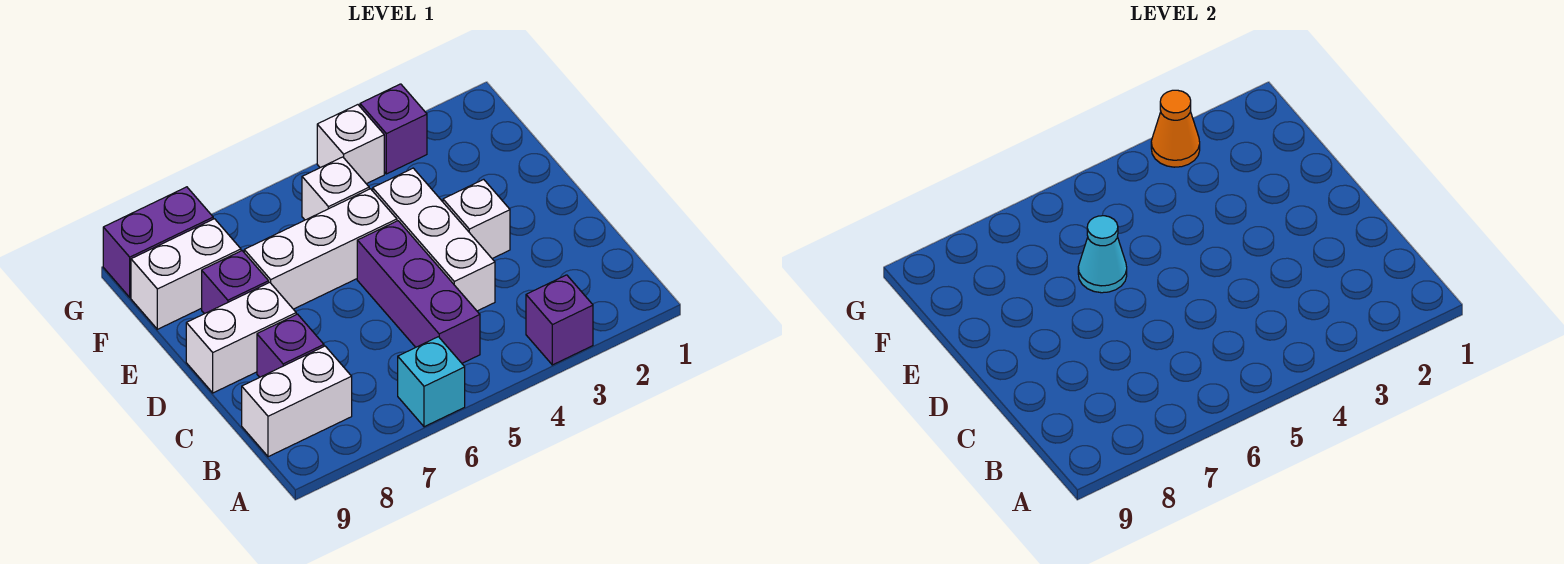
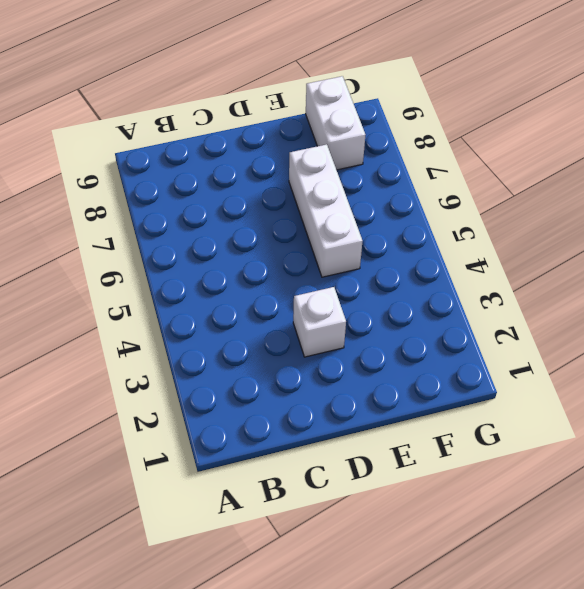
none -> purple brick A3 level 1
none -> cyan brick A6 level 1
none -> purple brick B5:D5 level 1

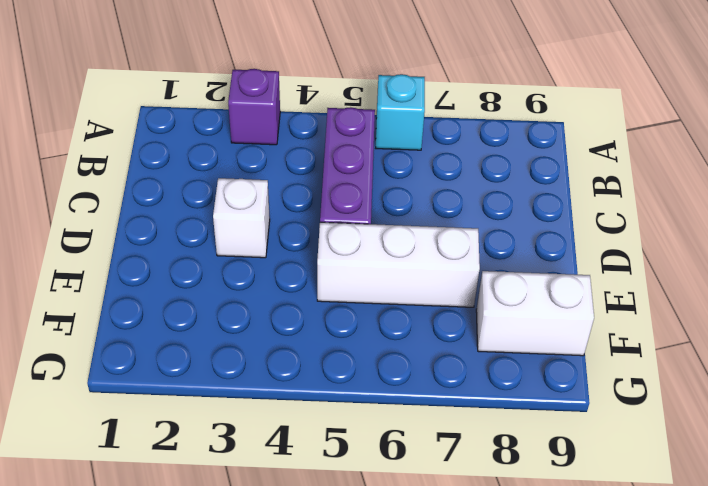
none -> white brick B8:B9 level 1
none -> white brick C4:E4 level 1
none -> purple brick C8 level 1

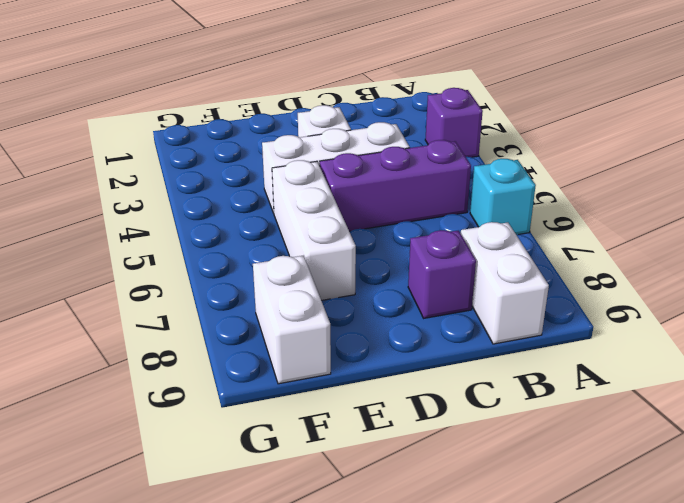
none -> white brick D8:D9 level 1
none -> purple brick E8 level 1
none -> white brick F5 level 1

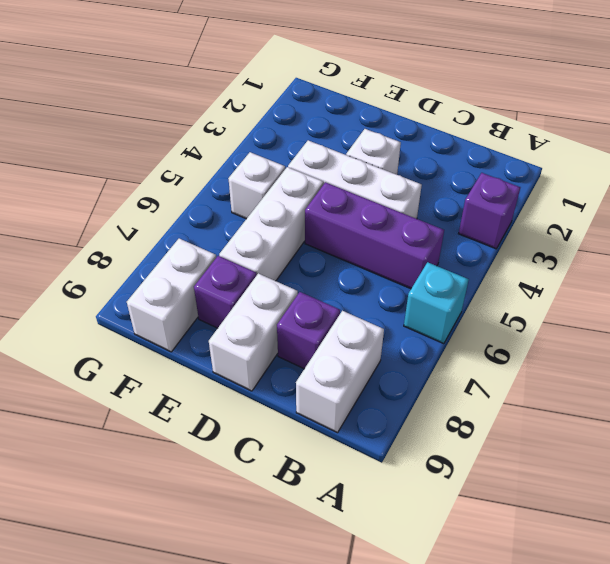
none -> purple brick G3 level 1
none -> white brick G4 level 1
none -> purple brick G8:G9 level 1

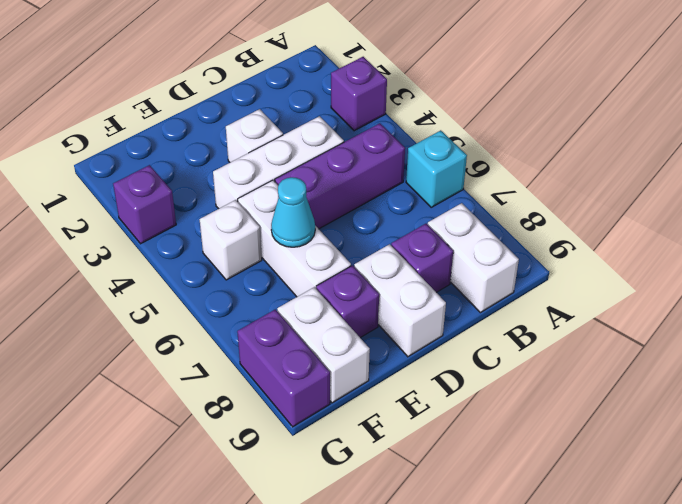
none -> white brick G4 level 1
none -> orange cone G3 level 2

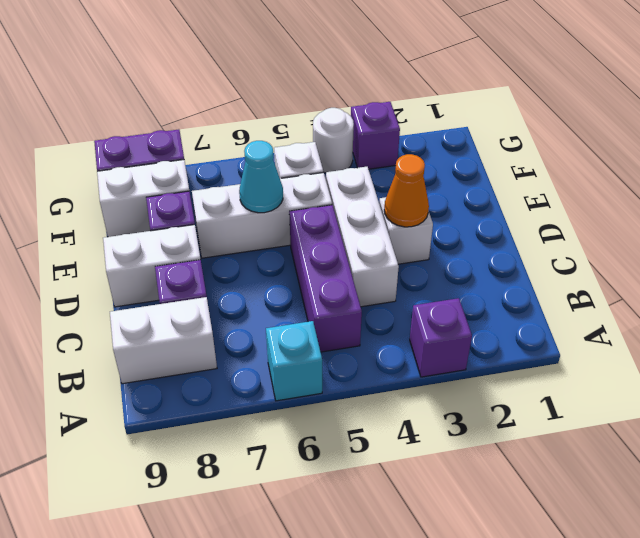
orange cone D3 level 2 -> orange cone G3 level 2
white round brick G4 level 1 -> white brick G4 level 1

